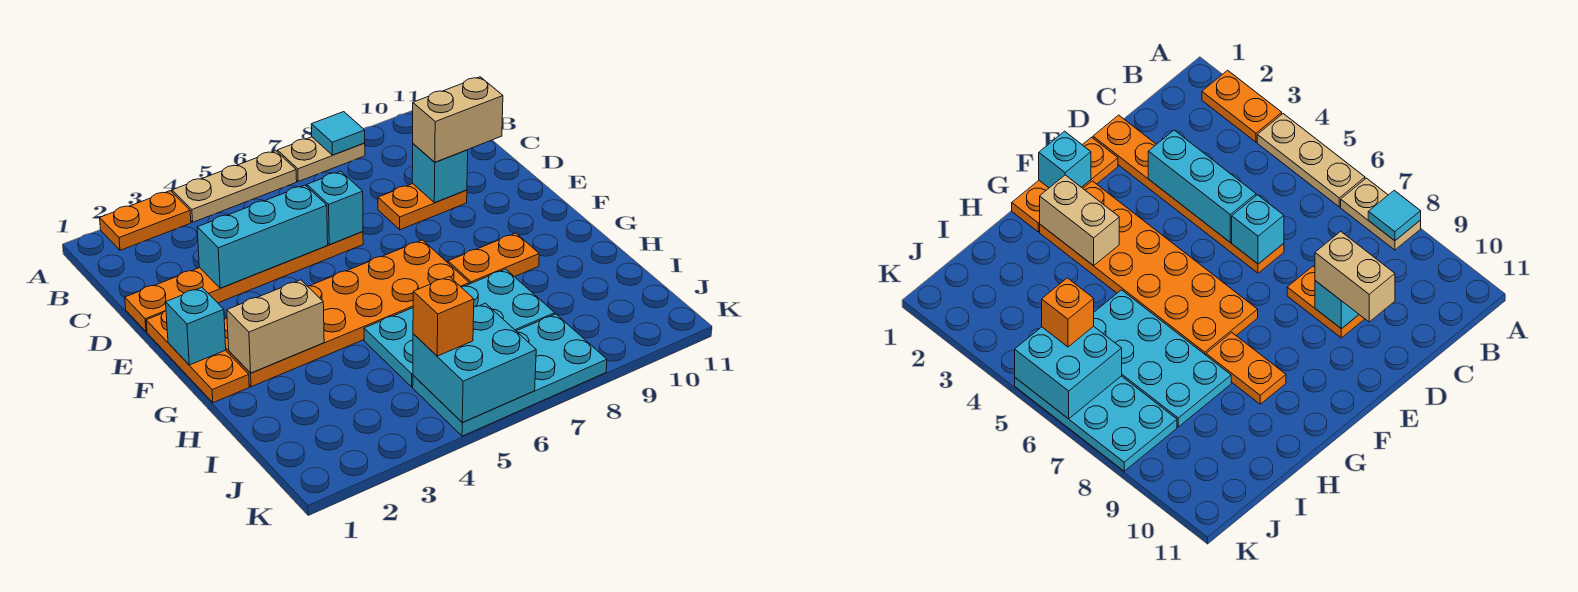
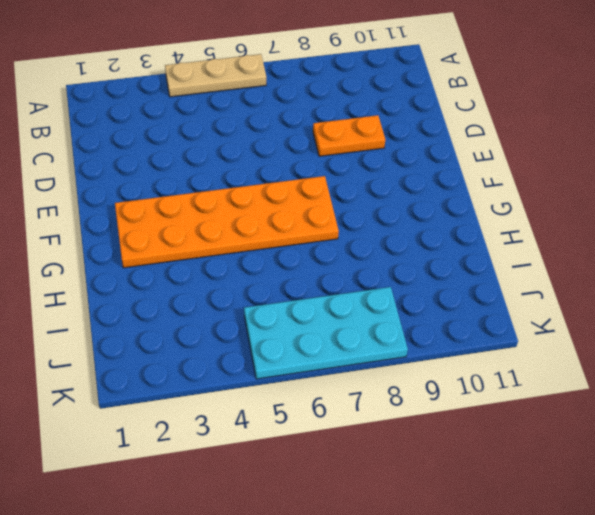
none -> orange plate A2:A3 level 1
none -> tan plate A7:A8 level 1
none -> orange plate D1:D6 level 1

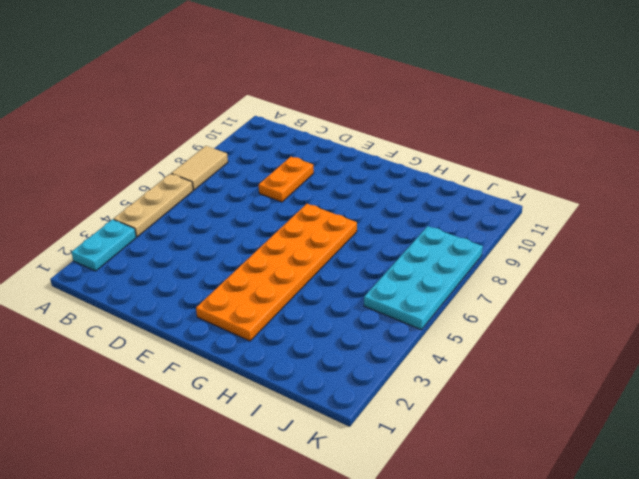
cyan plate A2:A3 level 1 -> orange plate A2:A3 level 1
tan tile A7:A8 level 1 -> tan plate A7:A8 level 1
none -> orange plate D1:D6 level 1
none -> orange plate E1:G1 level 1
none -> orange plate G8:G9 level 1

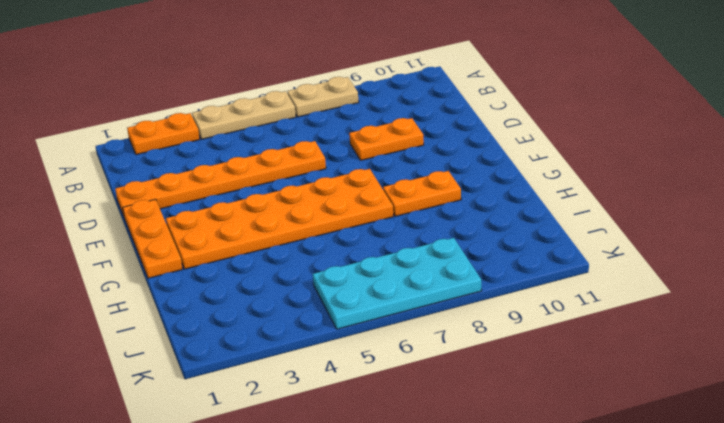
none -> cyan plate H5:I8 level 1
none -> cyan tile A8 level 2
none -> cyan brick D3:D5 level 2

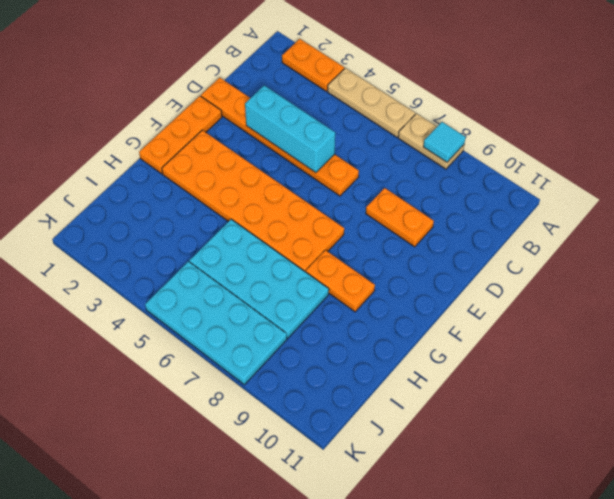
none -> cyan brick D6 level 2
none -> cyan brick D9 level 2
none -> cyan brick F1 level 2

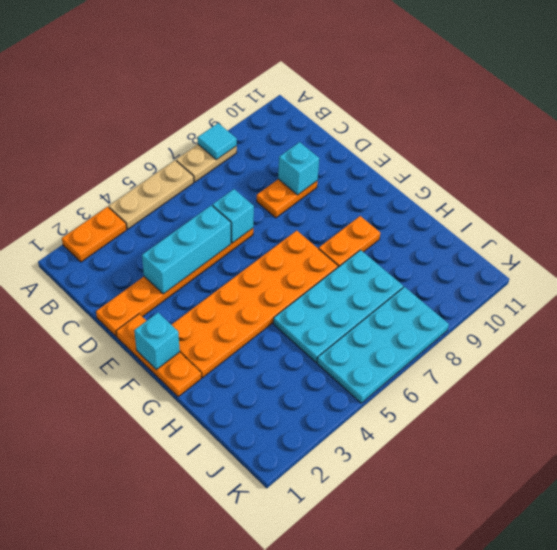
none -> tan brick G2:G3 level 2
none -> cyan brick J5:K6 level 2
none -> tan brick D9:D10 level 3

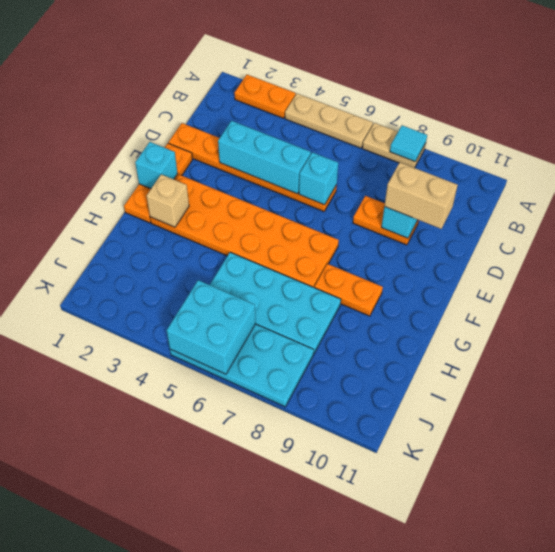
tan brick G2 level 2 -> tan brick G2:G3 level 2
none -> orange brick J5 level 3

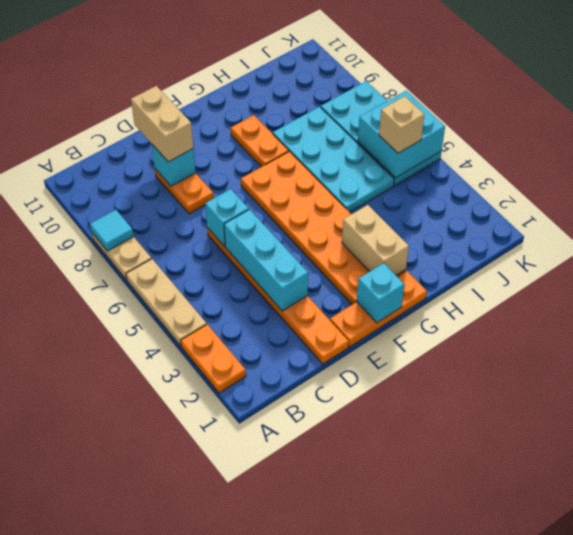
tan brick J5 level 3 -> orange brick J5 level 3

